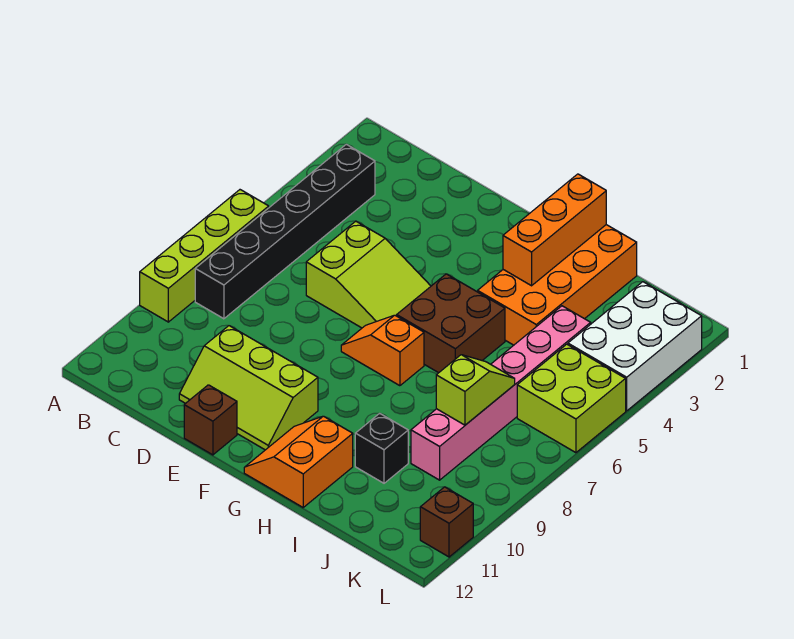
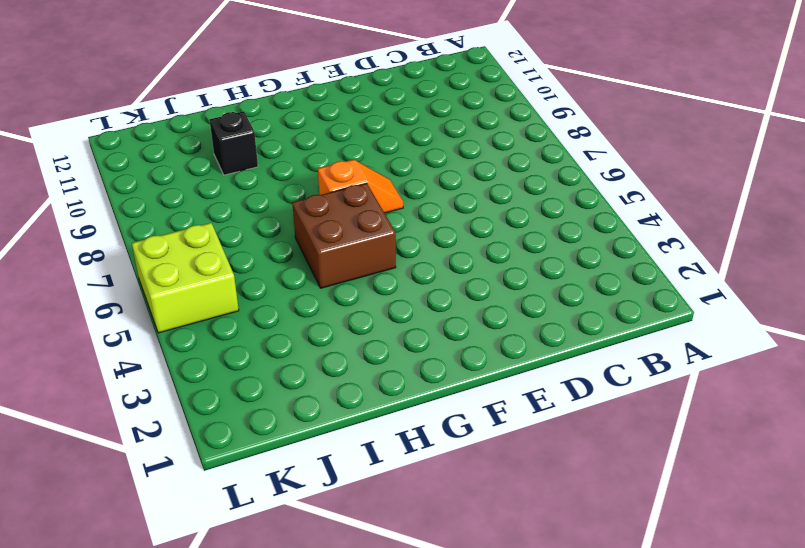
none -> lime brick A6:A9 level 1
none -> black brick B3:B8 level 1
none -> lime slope D5:F6 level 1 top D

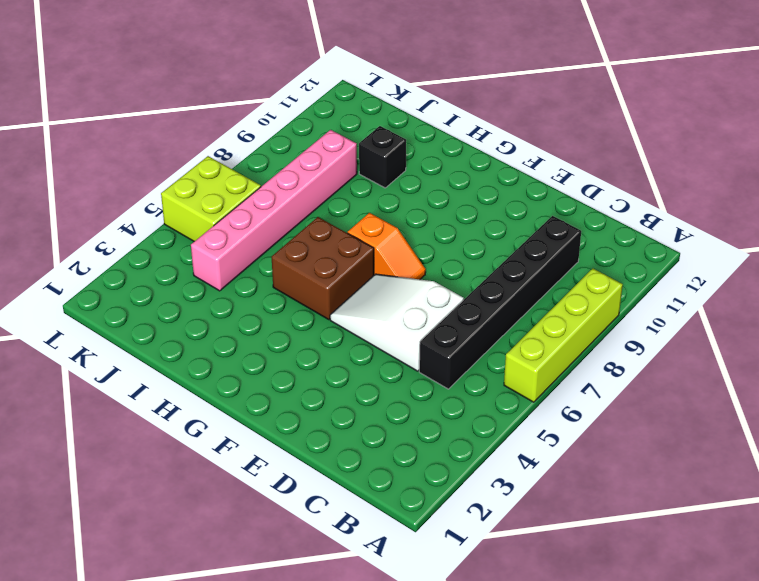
black brick C5:C10 level 1 -> black brick B3:B8 level 1
white slope D5:F6 level 1 top D -> lime slope D5:F6 level 1 top D
none -> lime slope D10:F11 level 1 top 10
none -> brown brick E12 level 1
none -> orange slope G11:H12 level 1 top H

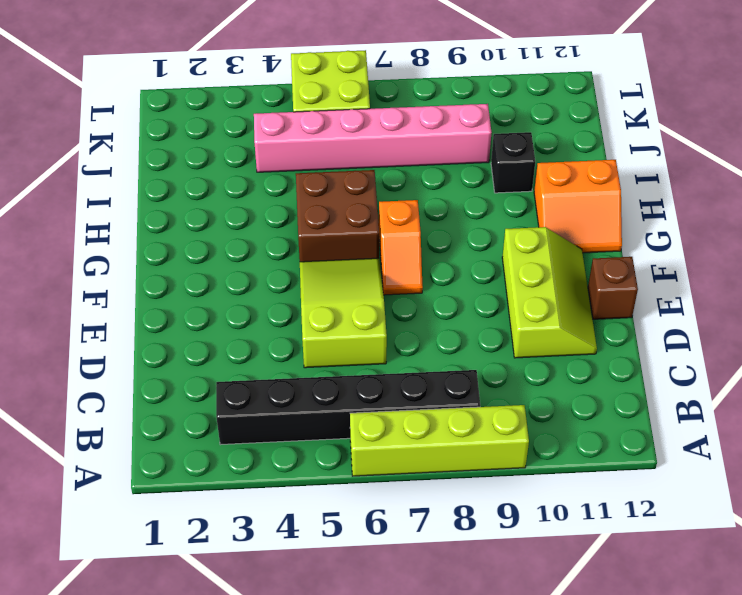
none -> orange brick H1:I4 level 1
none -> white brick K2:L4 level 1
none -> brown brick L11 level 1

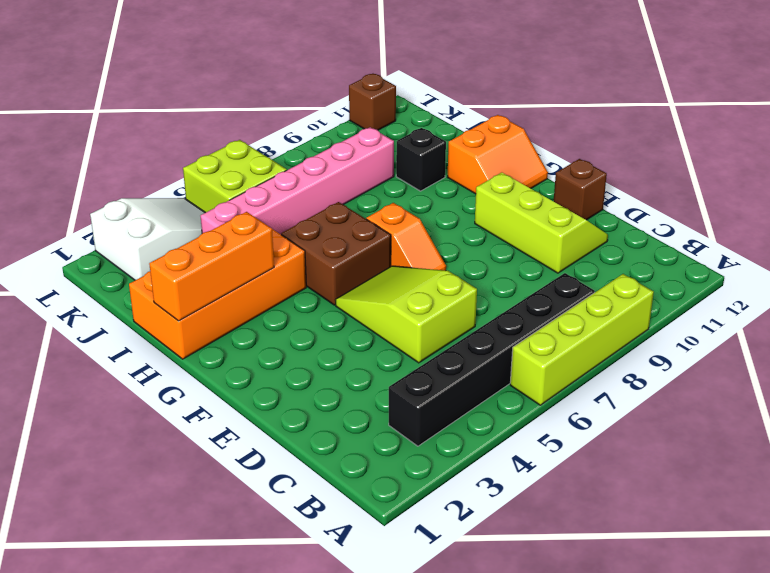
white slope K2:L4 level 1 top 2 -> white brick K2:L4 level 1
none -> lime slope J7:J8 level 2 top 8

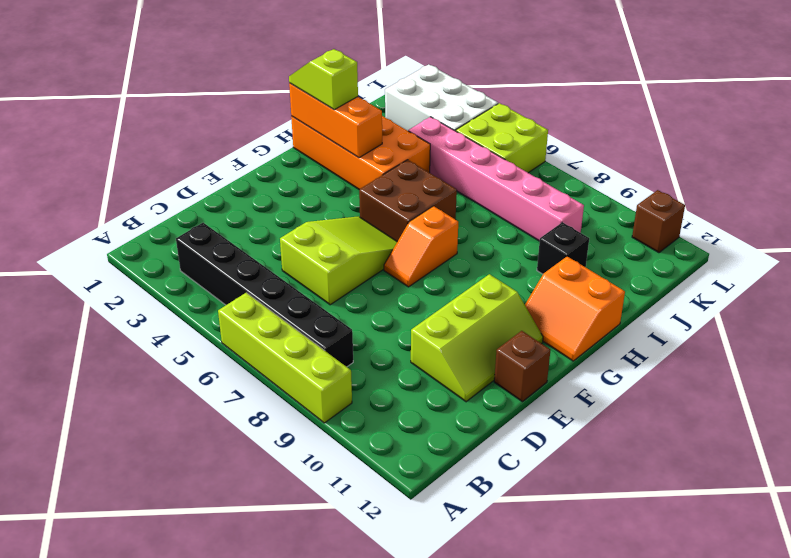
lime slope H1:H2 level 3 top 2 -> lime slope J7:J8 level 2 top 8

